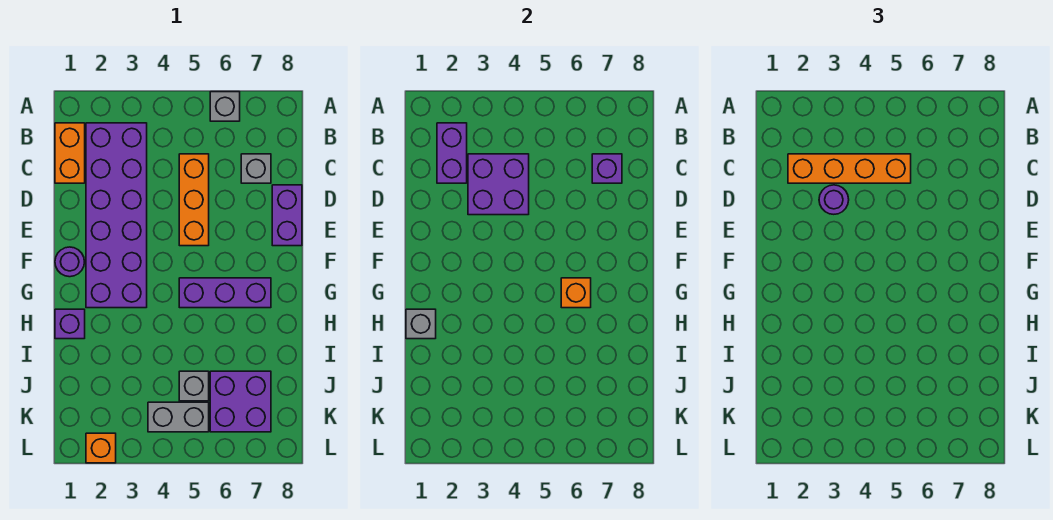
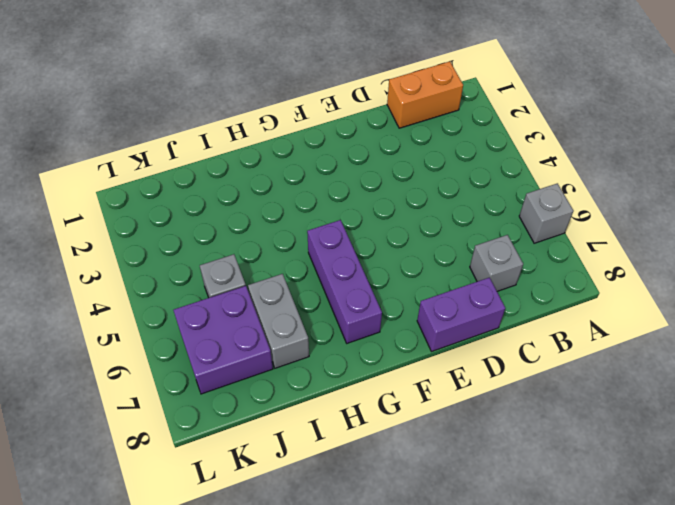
grey brick I6:I7 level 1 -> grey brick K4:K5 level 1
none -> purple brick B2:G3 level 1
none -> orange brick C5:E5 level 1
none -> purple round brick F1 level 1

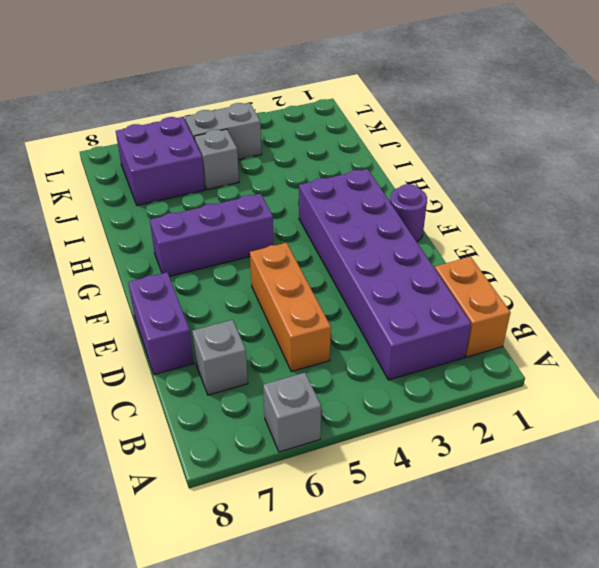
none -> purple brick H1 level 1
none -> orange brick L2 level 1
none -> purple brick B2:C2 level 2

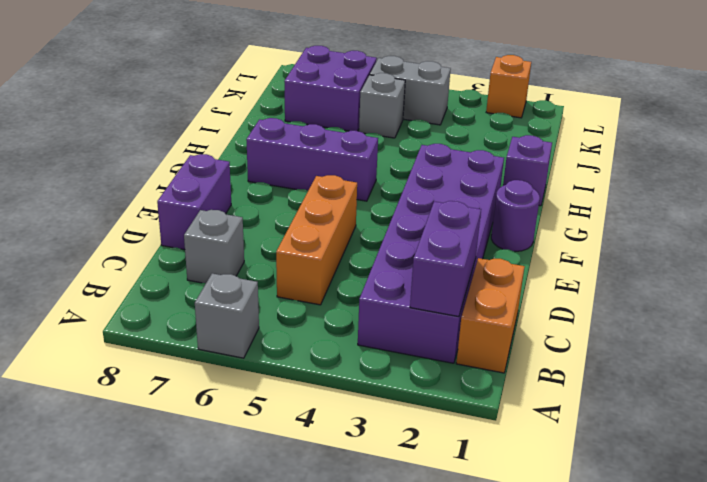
none -> purple brick C3:D4 level 2
none -> purple brick C7 level 2
none -> orange brick G6 level 2

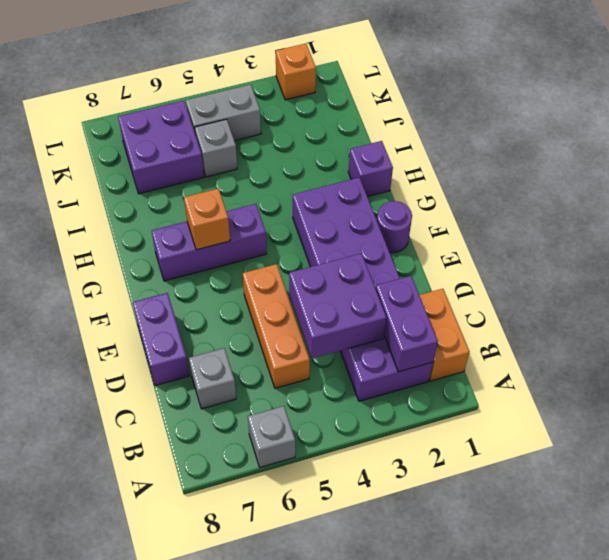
none -> purple brick C7 level 2
none -> grey brick H1 level 2
none -> orange brick C2:C5 level 3

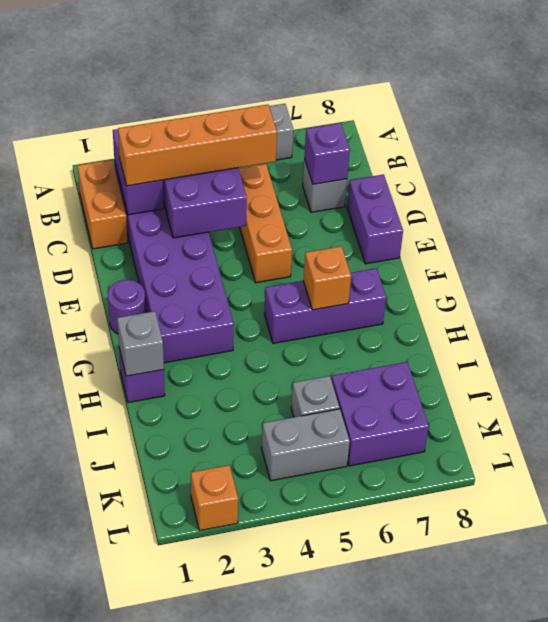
none -> purple round brick D3 level 3

